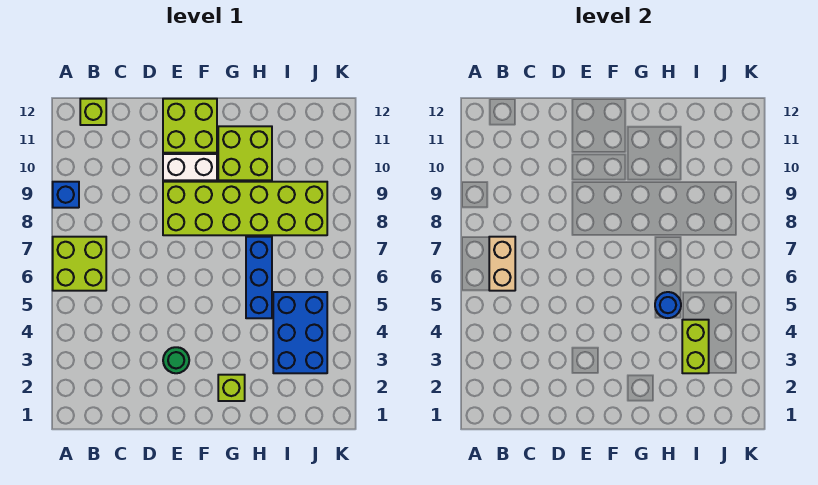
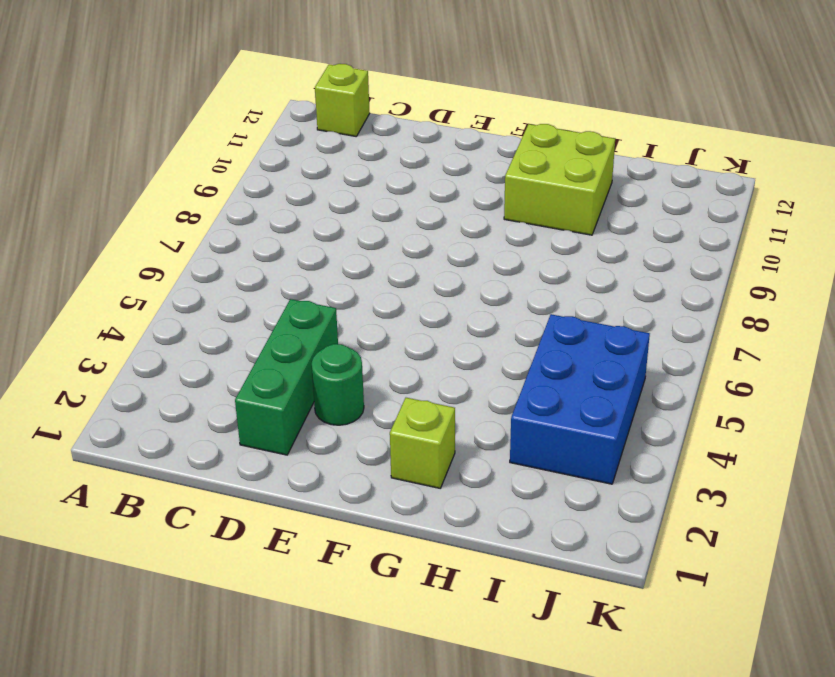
green brick D2:D4 level 1 -> none
none -> lime brick A6:B7 level 1
none -> blue brick A9 level 1
none -> lime brick E8:J9 level 1

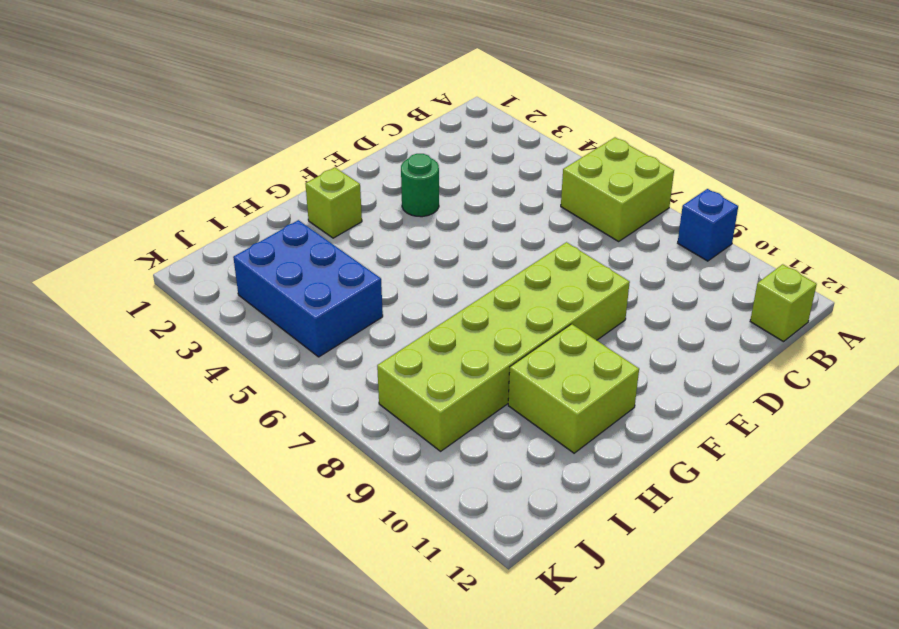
none -> white brick E10:F10 level 1
none -> lime brick E11:F12 level 1
none -> blue brick H5:H7 level 1

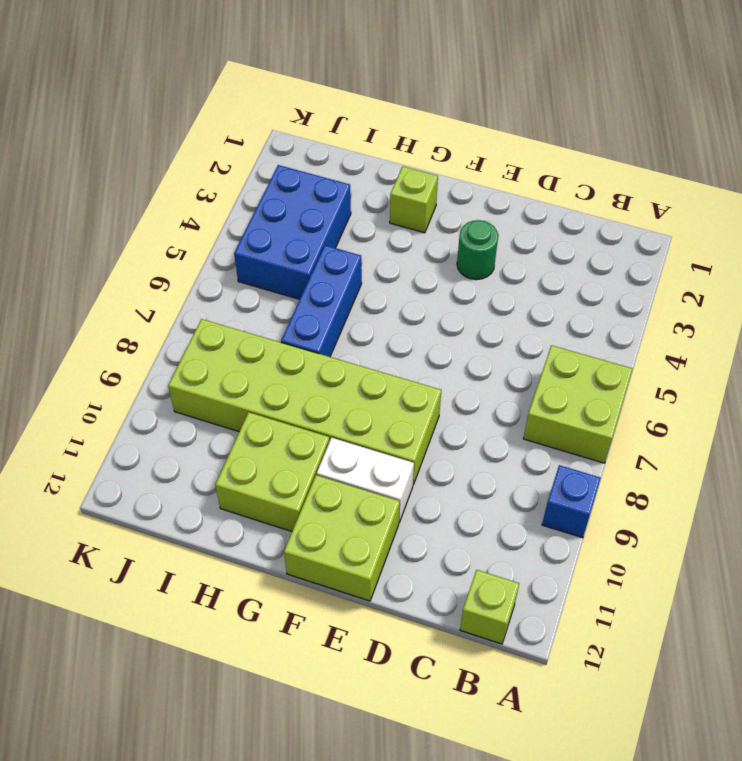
none -> tan brick B6:B7 level 2
none -> blue round brick H5 level 2
none -> lime brick I3:I4 level 2

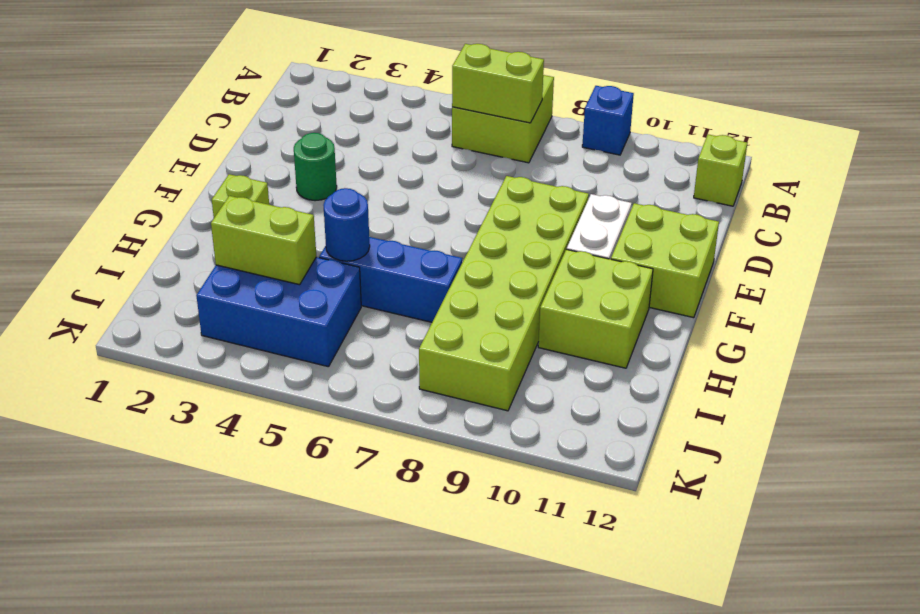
lime brick B6:B7 level 2 -> tan brick B6:B7 level 2

